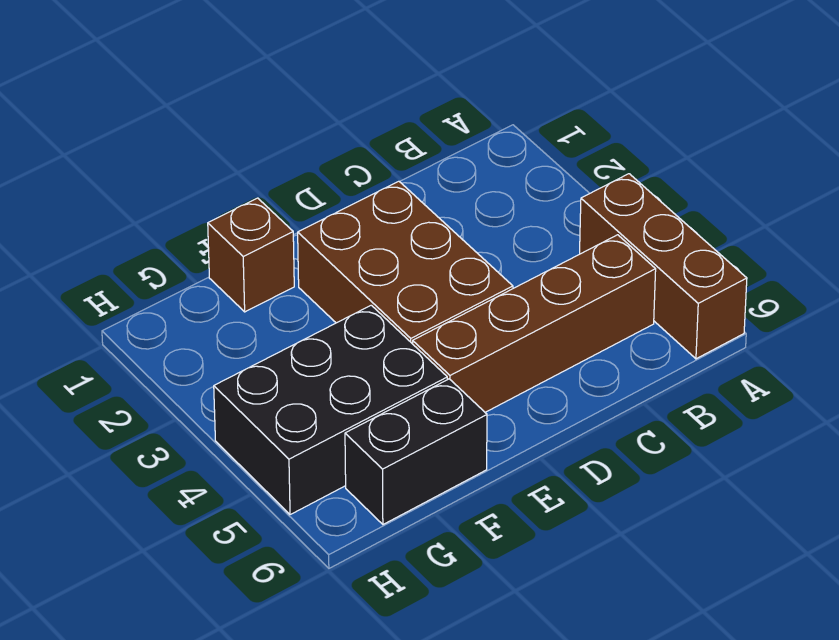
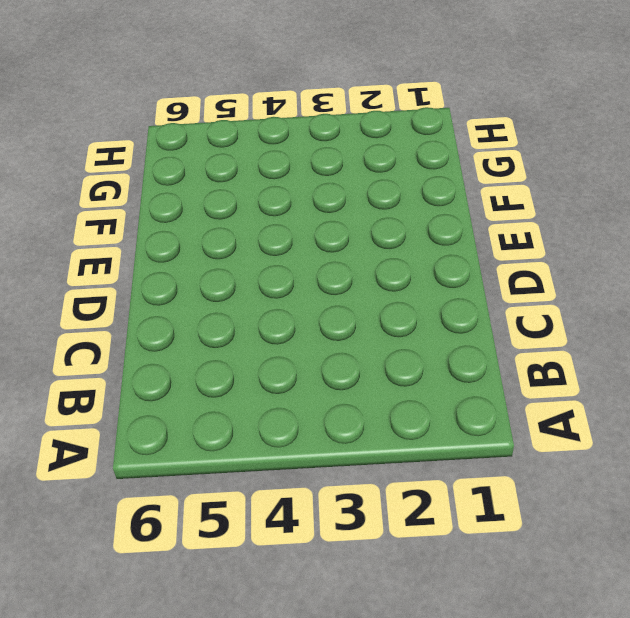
none -> brown brick A4:A6 level 1
none -> brown brick B5:E5 level 1

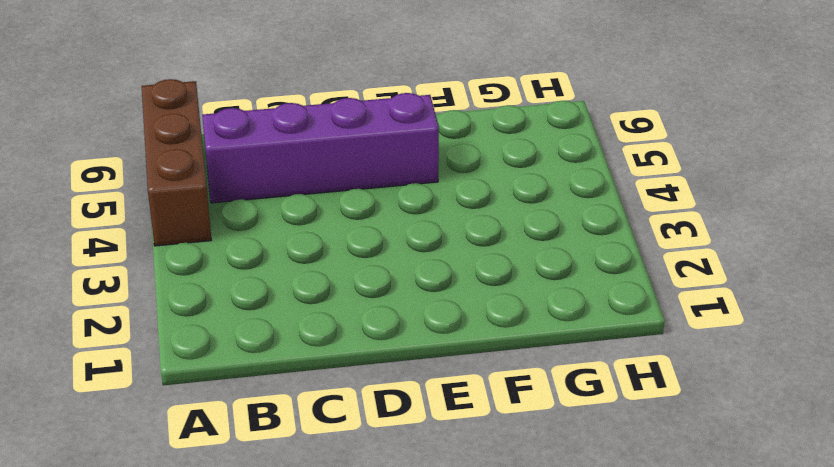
purple brick B5:E5 level 1 -> brown brick B5:E5 level 1
none -> brown brick D2:E4 level 1
none -> brown brick F1 level 1

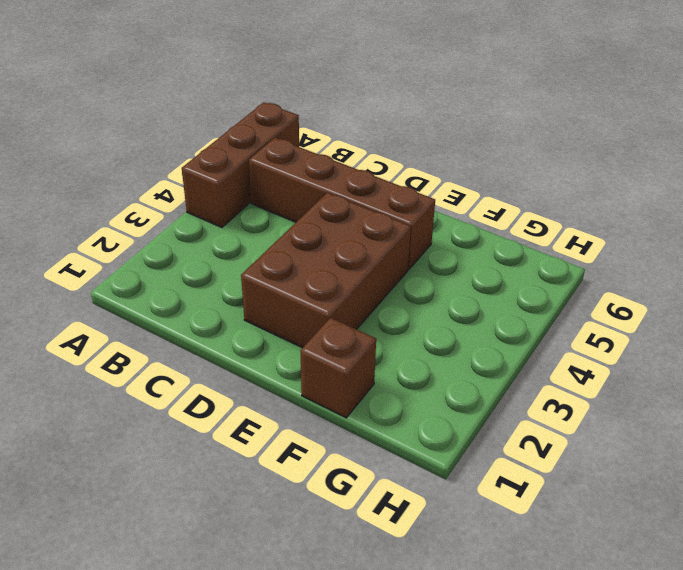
none -> black brick F4:H5 level 1
none -> black brick F6:G6 level 1

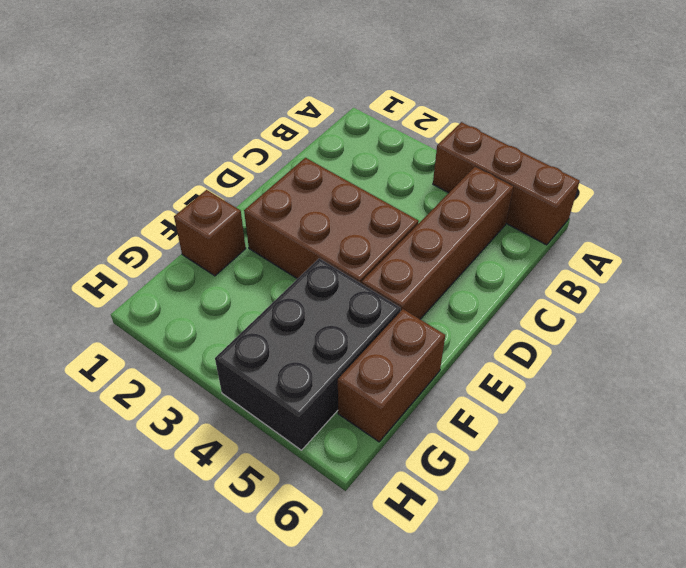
brown brick F6:G6 level 1 -> black brick F6:G6 level 1

